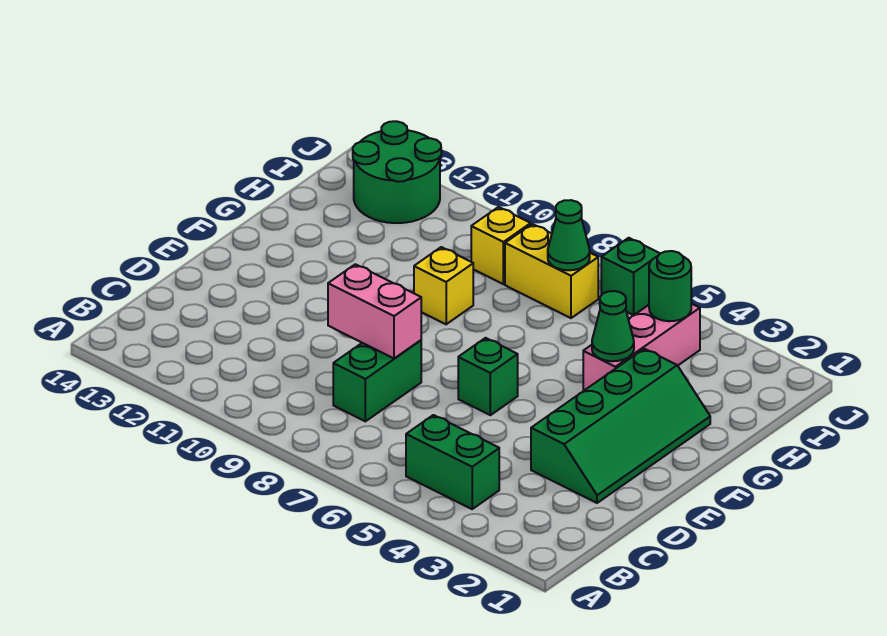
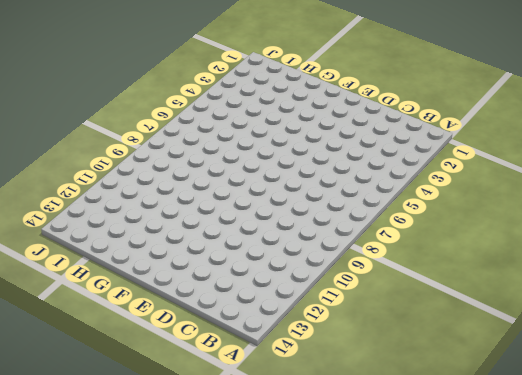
none -> green brick B4:B5 level 1
none -> green brick C8:D8 level 1
none -> green slope D2:G3 level 1 top 3

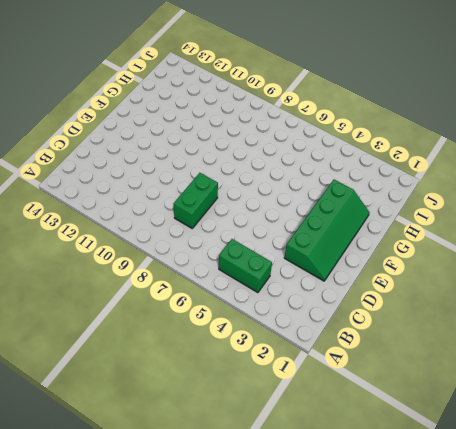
none -> green brick E6 level 1
none -> pink brick G4:I4 level 1
none -> yellow brick G9 level 1

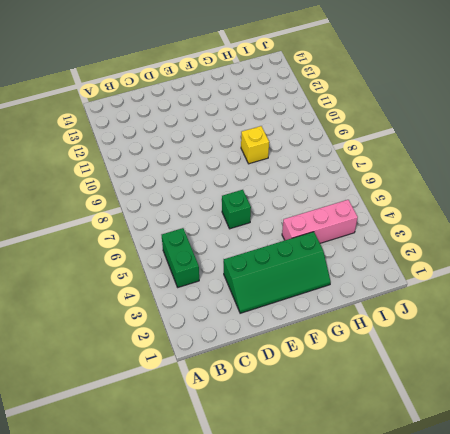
none -> green brick C8:D8 level 1
none -> yellow brick I7:I8 level 1
none -> yellow brick I9 level 1

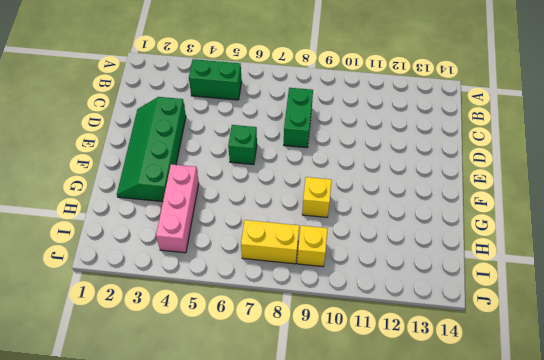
none -> green round brick I12:J13 level 1
none -> green brick J6 level 1
none -> pink brick D8:D9 level 2

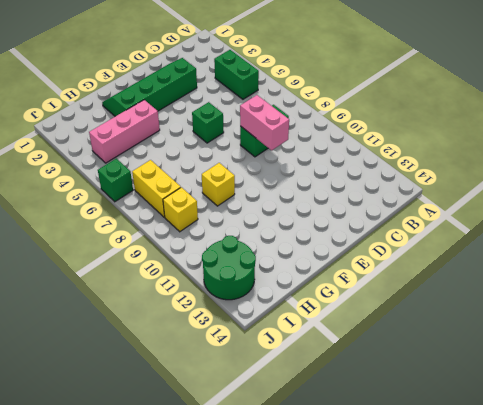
none -> green cone G4 level 2
none -> green round brick I4 level 2
none -> green cone I7 level 2

